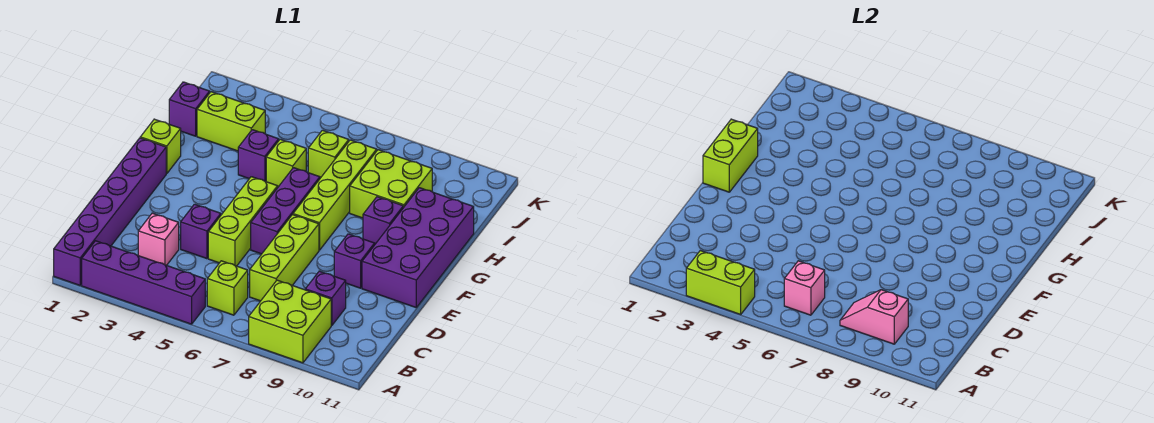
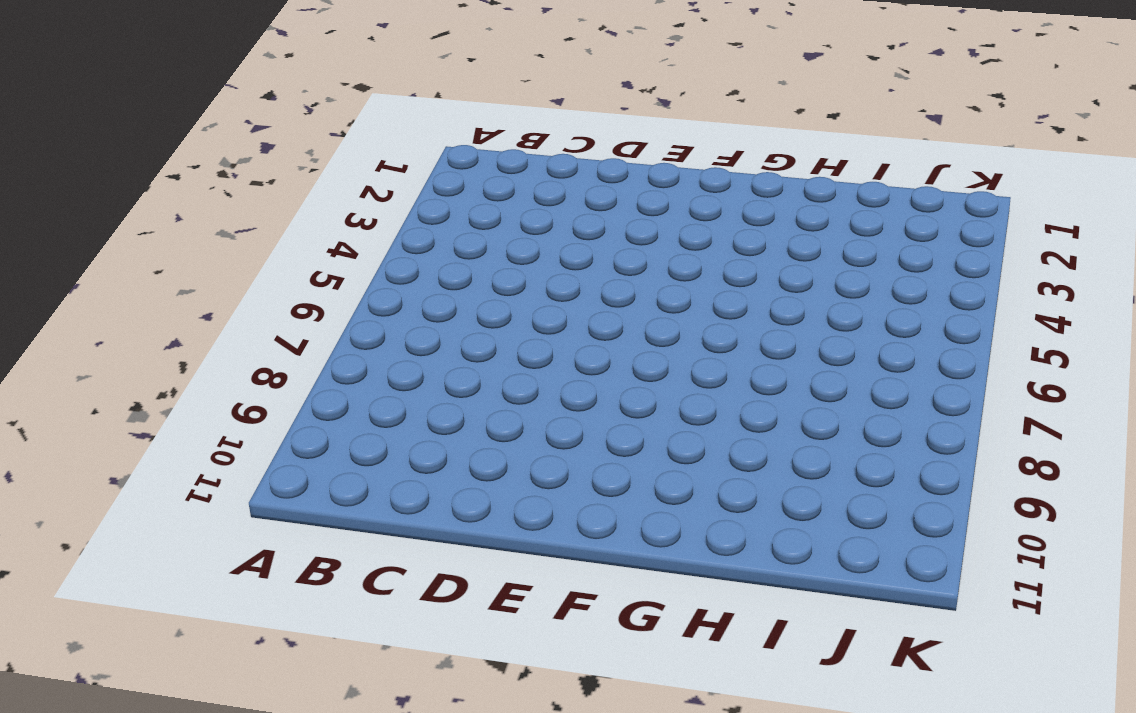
none -> purple brick A1:F1 level 1
none -> purple brick A2:A5 level 1
none -> lime brick A8:B9 level 1

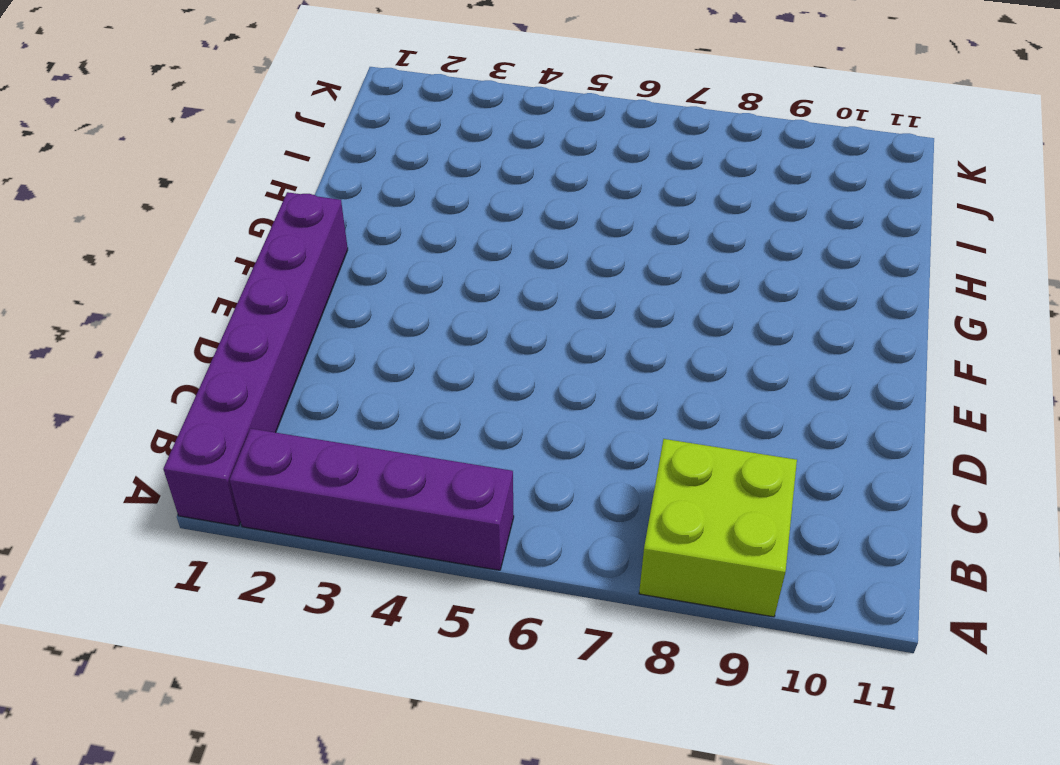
none -> lime brick B6 level 1
none -> pink brick C3 level 1
none -> lime brick C7:E7 level 1

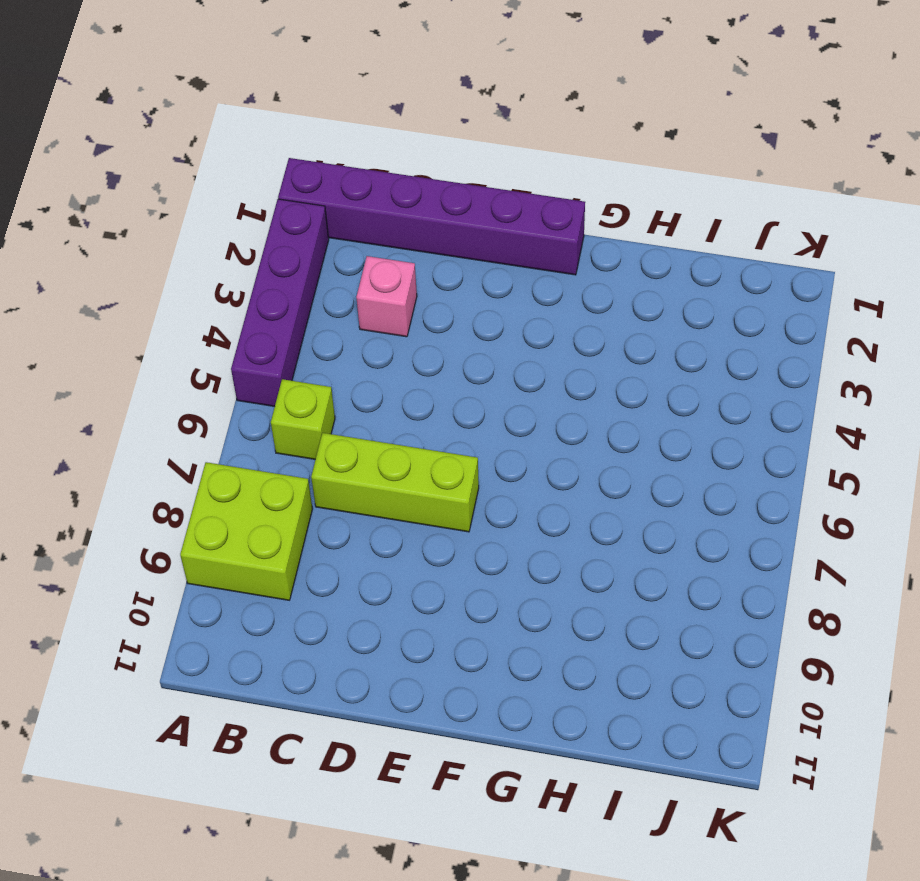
none -> purple brick C9 level 1
none -> purple brick D4 level 1
none -> lime brick D5:F5 level 1

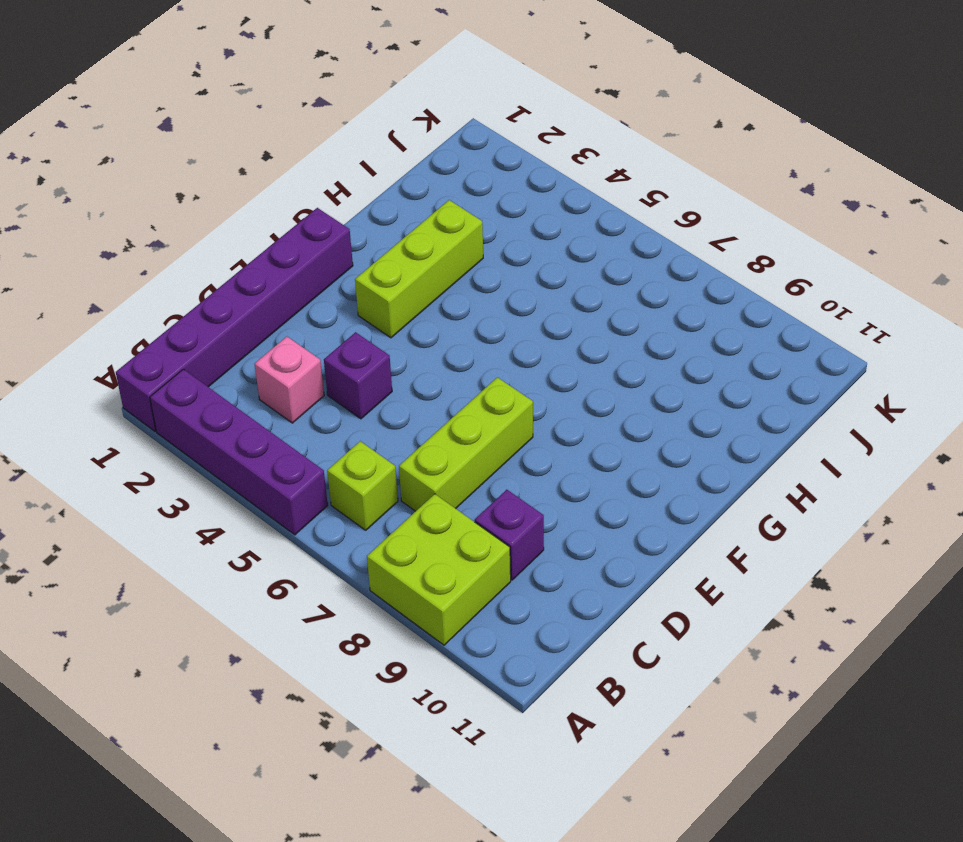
lime brick F3:H3 level 1 -> lime brick D5:F5 level 1
none -> purple brick E6:G6 level 1
none -> purple brick E9 level 1
none -> purple brick E10:H11 level 1

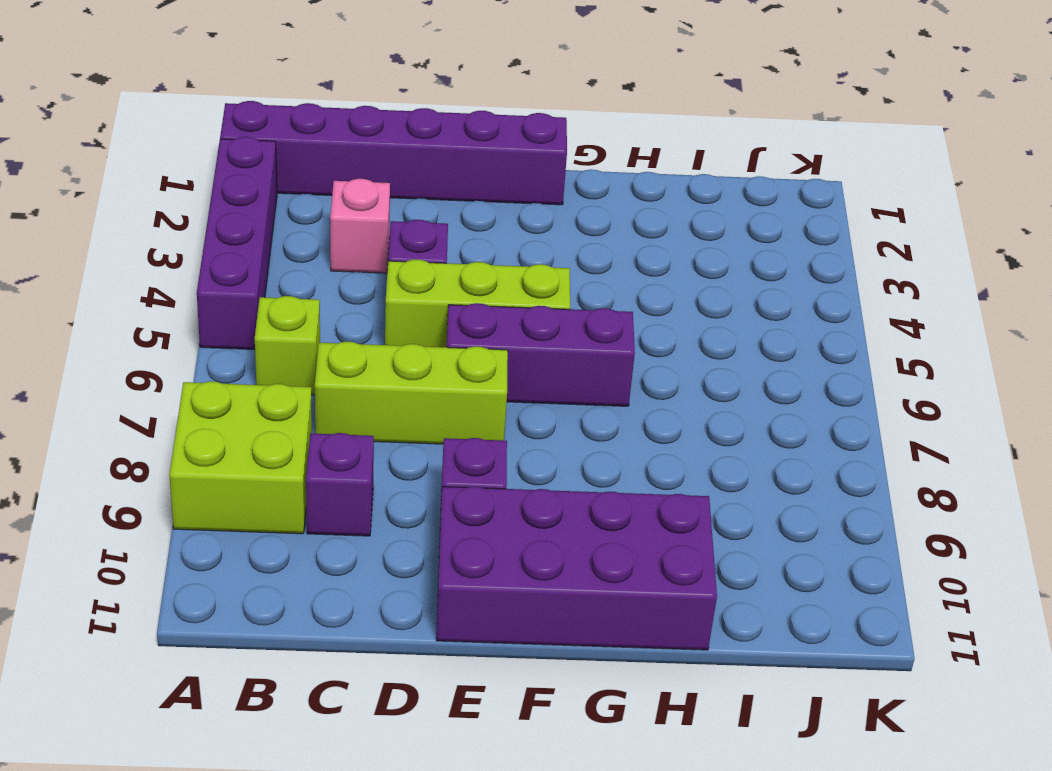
none -> lime brick F7:I7 level 1
none -> lime brick G1 level 1
none -> purple brick G9 level 1

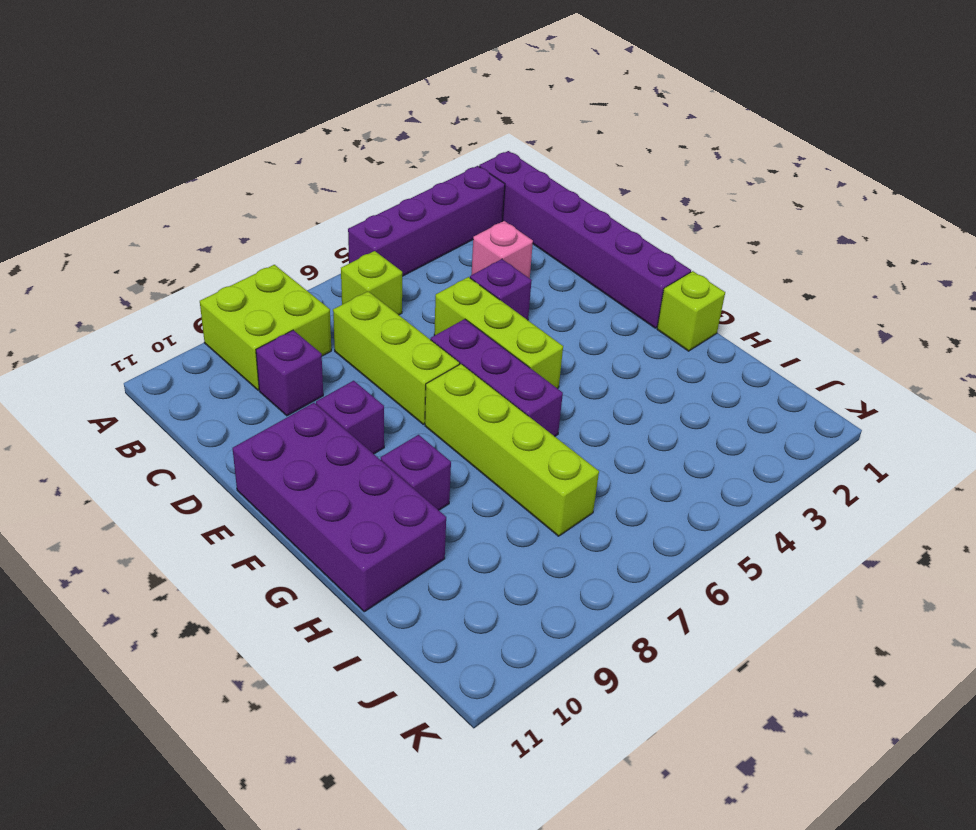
none -> purple brick H4 level 1
none -> lime brick H5 level 1
none -> lime brick H8:I9 level 1

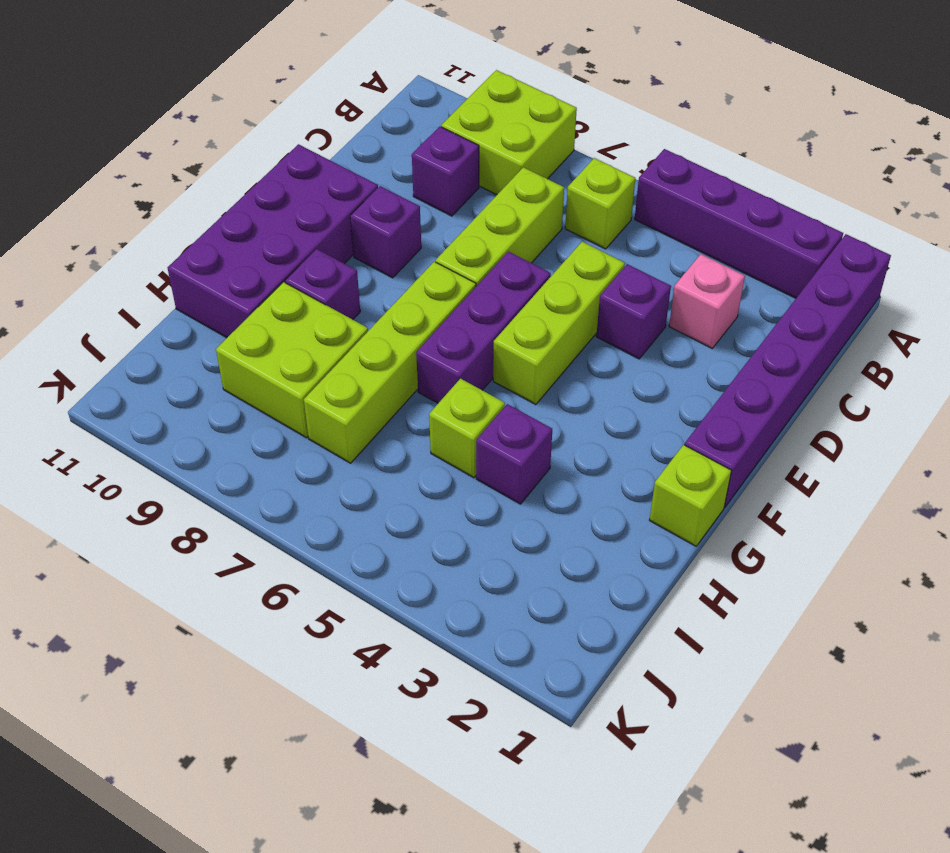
none -> purple brick I1 level 1
none -> lime brick I2:I3 level 1
none -> lime brick I6 level 1

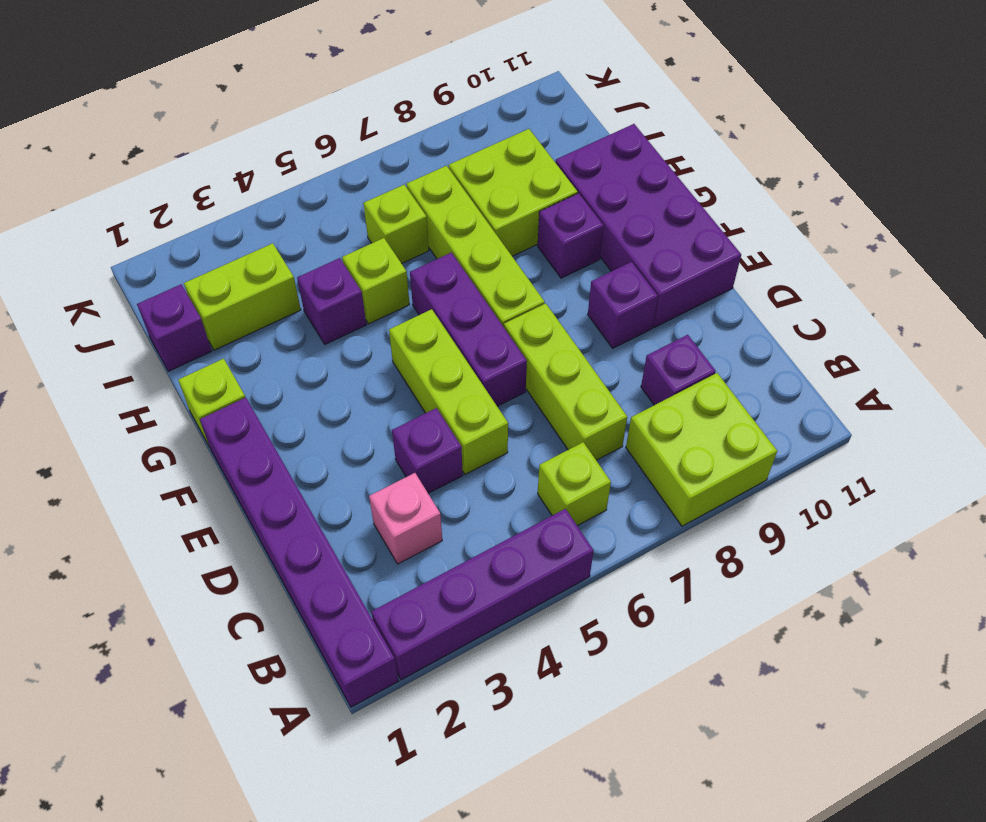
none -> lime brick A3:A4 level 2
none -> pink brick B6 level 2
none -> pink slope B8:B9 level 2 top 9

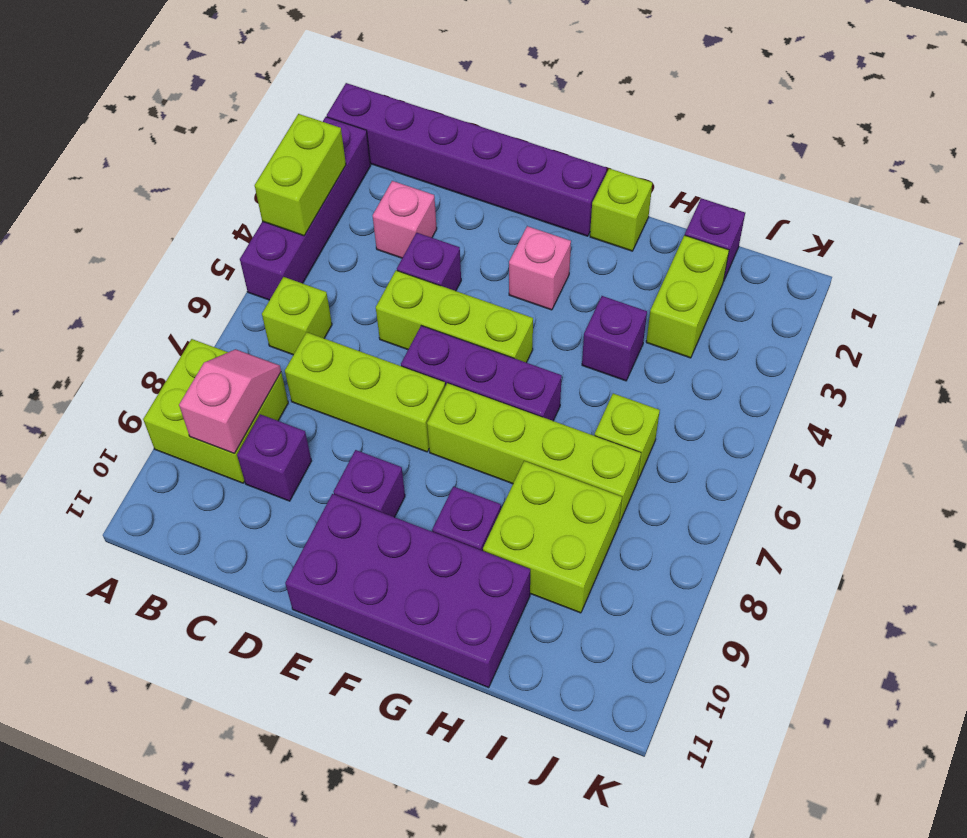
pink brick F3 level 1 -> pink brick B6 level 2
none -> lime brick H5 level 1
none -> lime brick F1:G1 level 2

